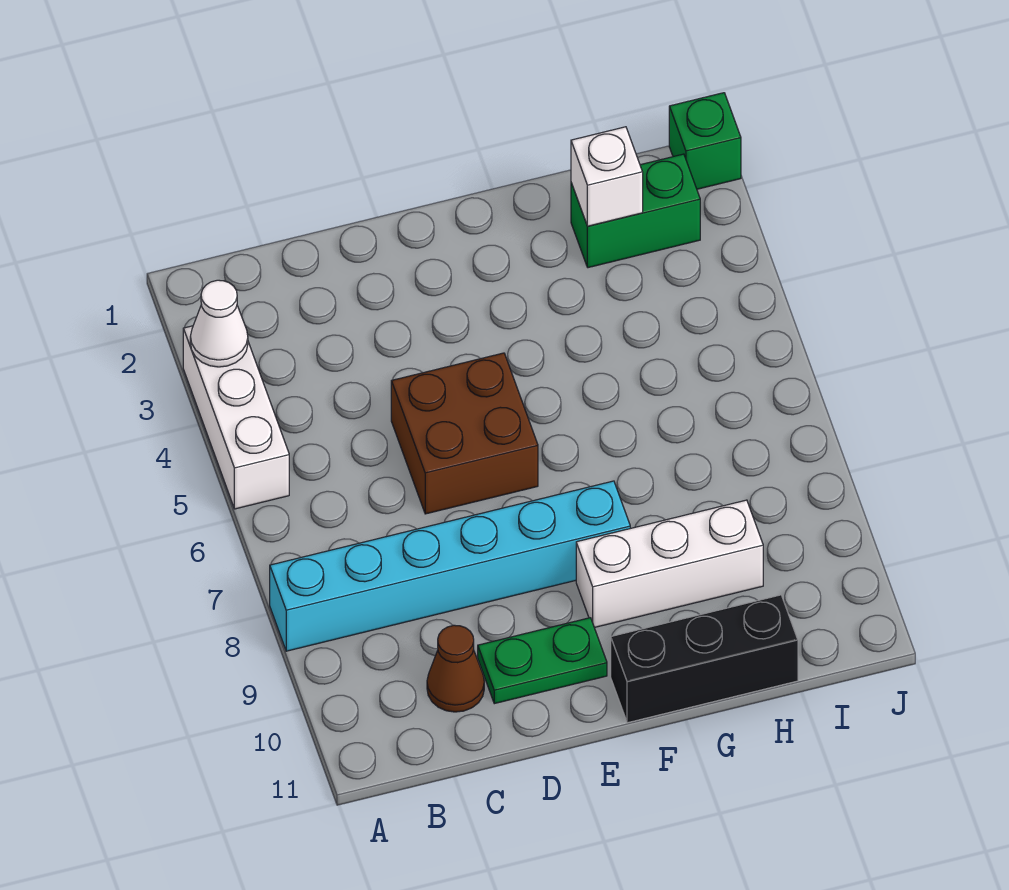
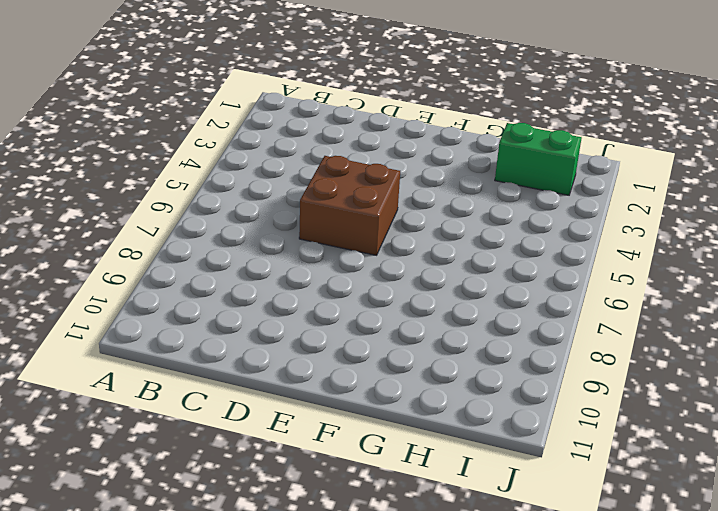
none -> white brick A3:A5 level 1
none -> cyan brick A8:F8 level 1

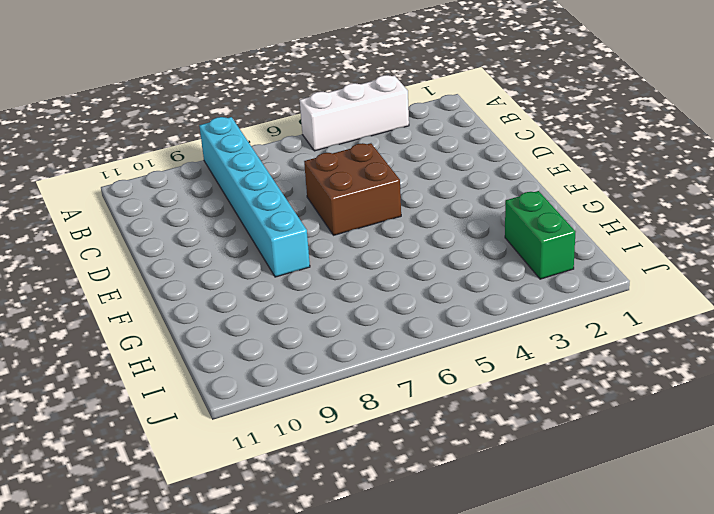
none -> brown cone C10 level 1
none -> green plate D10:E10 level 1

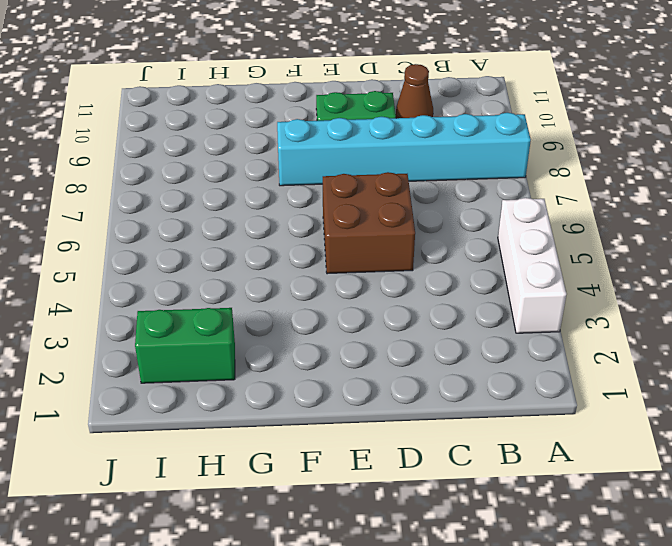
none -> white brick F9:H9 level 1
none -> black brick F11:H11 level 1

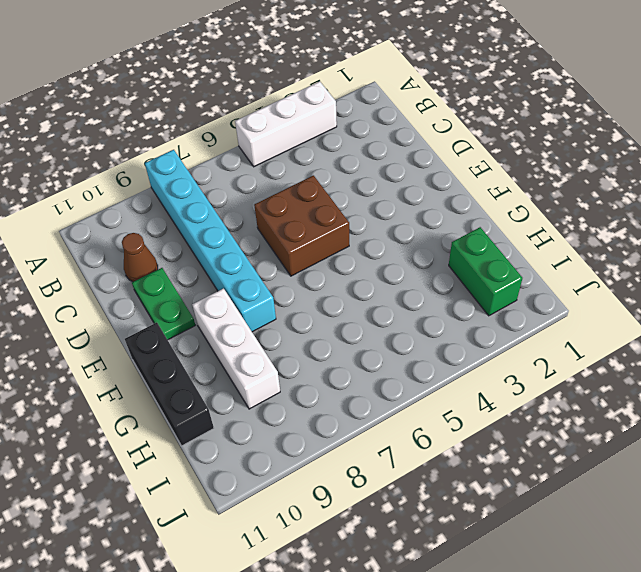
none -> green brick J1 level 1
none -> white cone A3 level 2

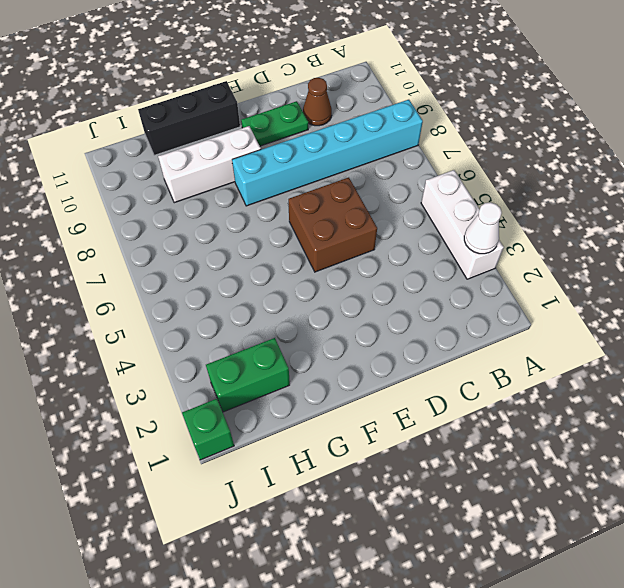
none -> white brick H2 level 2

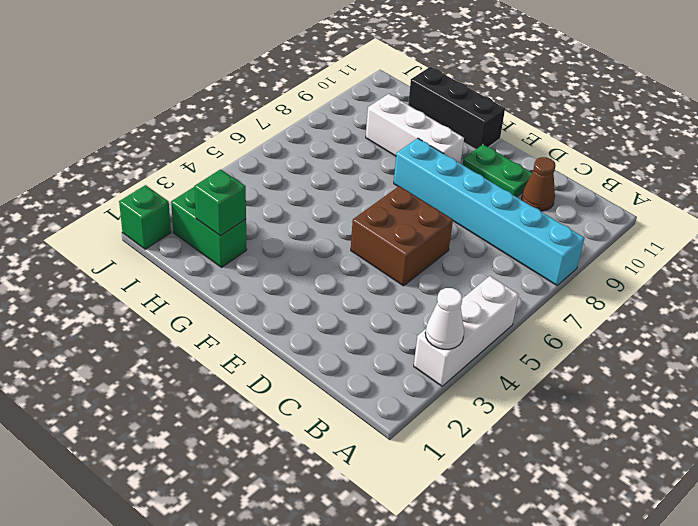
green brick H2 level 2 -> white brick H2 level 2

